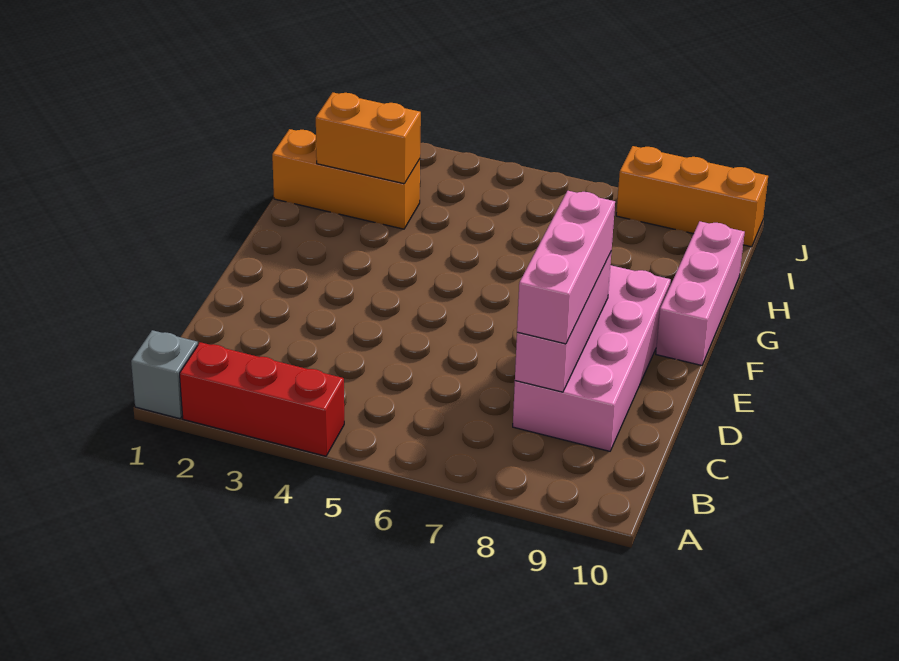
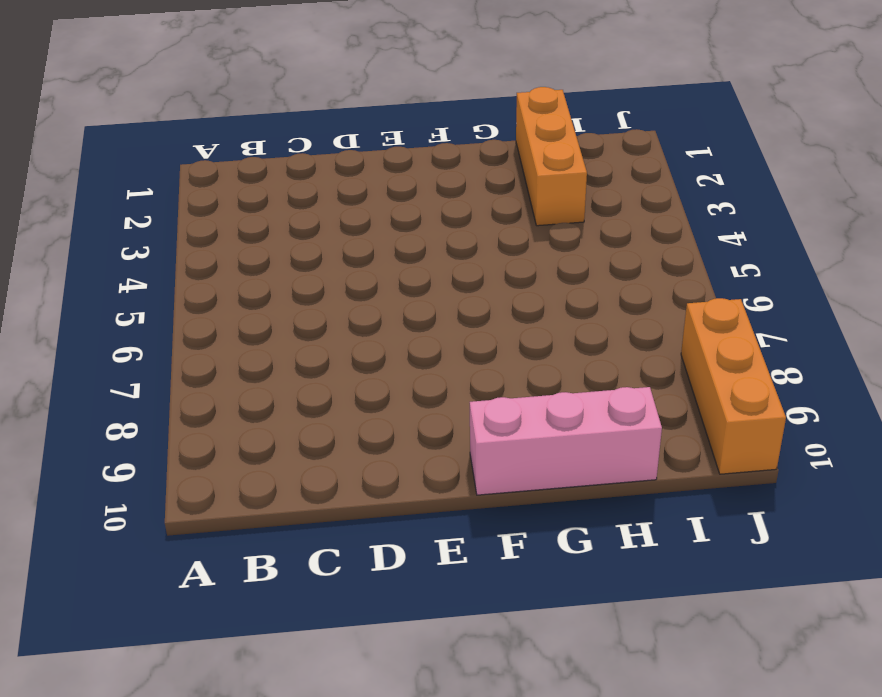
none -> grey brick A1 level 1
none -> red brick A2:A4 level 1

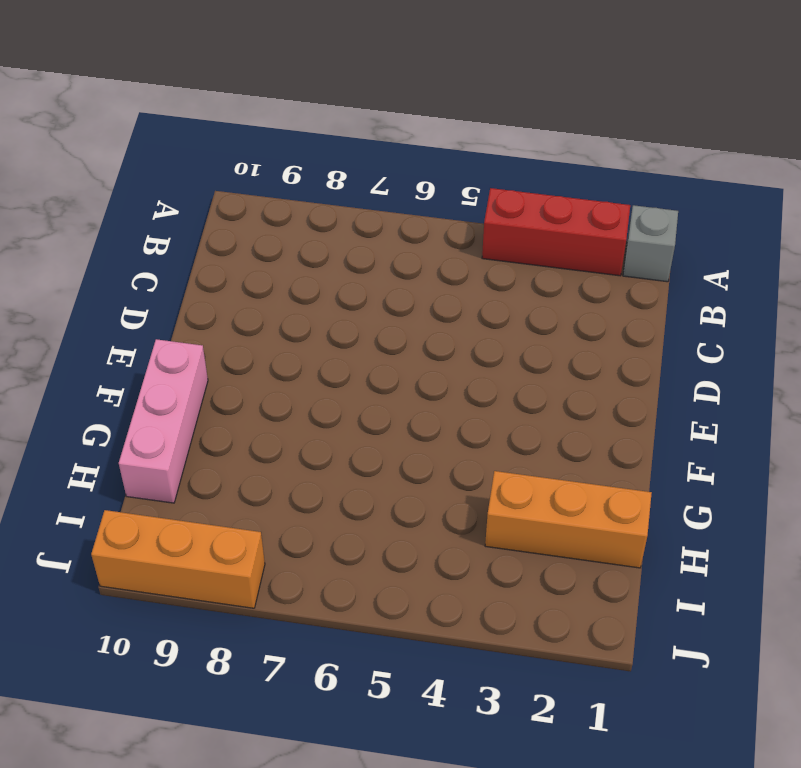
none -> pink brick C8:F9 level 1
none -> pink brick C8:E8 level 2

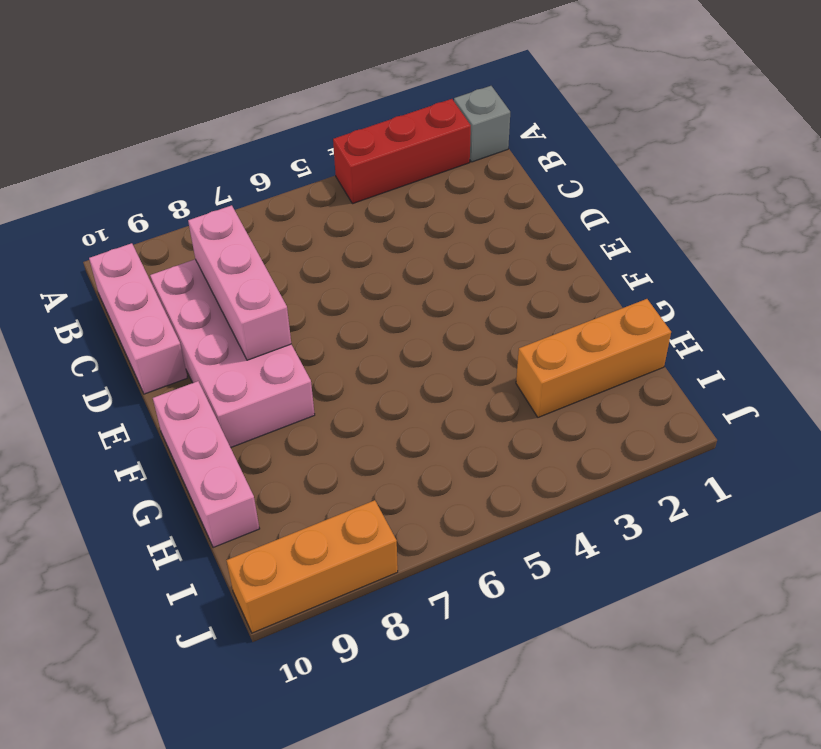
pink brick B10:D10 level 1 -> pink brick C8:E8 level 3
none -> orange brick H2:H3 level 2

